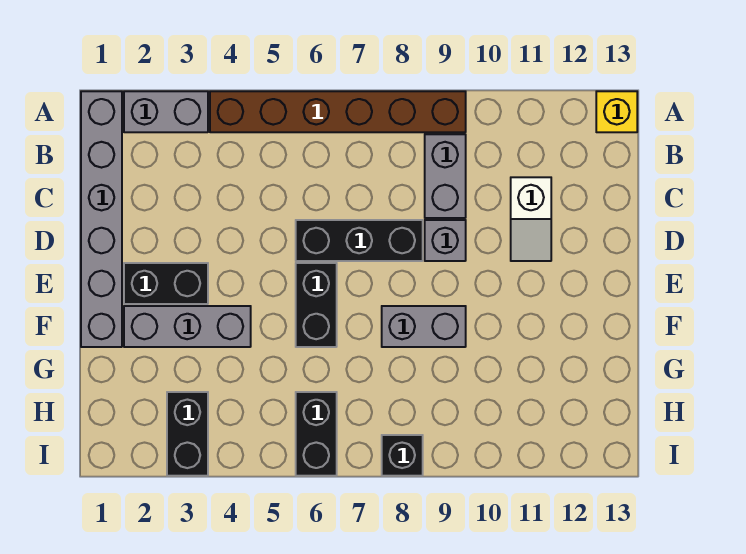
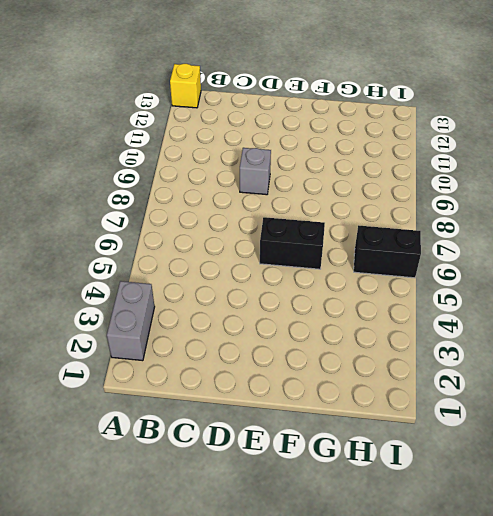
none -> grey brick A1:F1 level 1
none -> brown brick A4:A9 level 1
none -> grey brick B9:C9 level 1

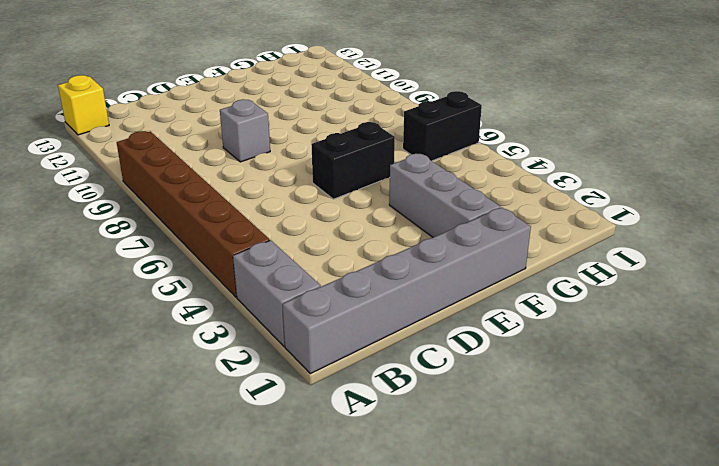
none -> grey brick B9:C9 level 1
none -> white slope C11:D11 level 1 top C
none -> black brick D6:D8 level 1

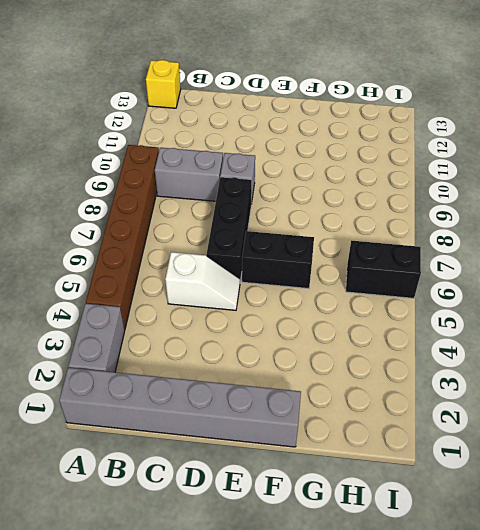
white slope C5:D5 level 1 top C -> white slope C11:D11 level 1 top C
none -> black brick E2:E3 level 1
none -> grey brick F2:F4 level 1
none -> grey brick F8:F9 level 1

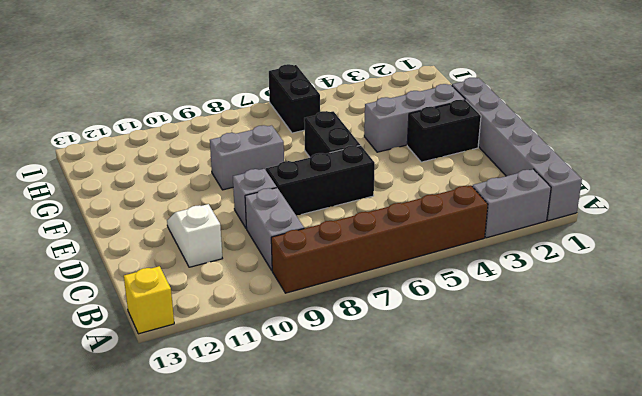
none -> black brick H3:I3 level 1
none -> black brick I8 level 1

